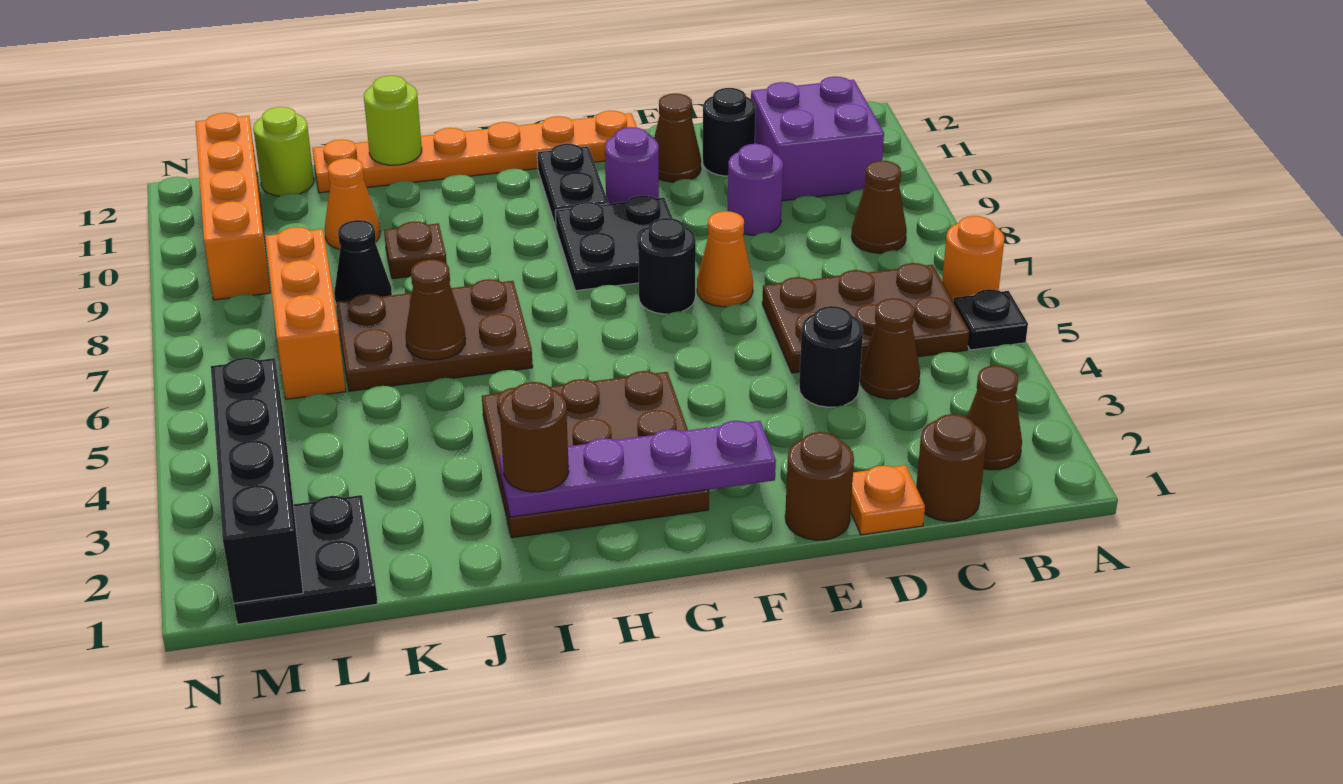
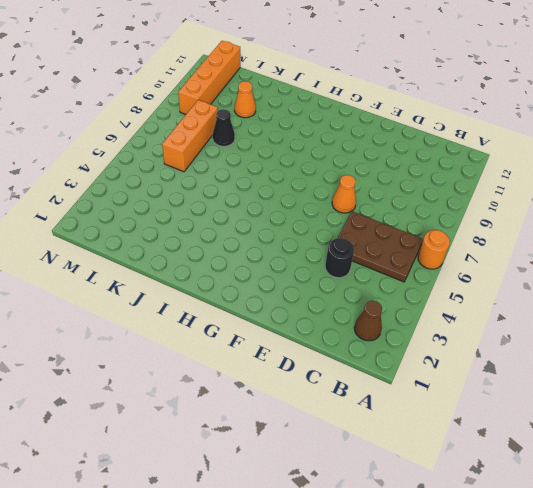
none -> black plate A5 level 1
none -> brown cone B8 level 1
none -> purple brick B10:C11 level 1
none -> brown round brick C1 level 1

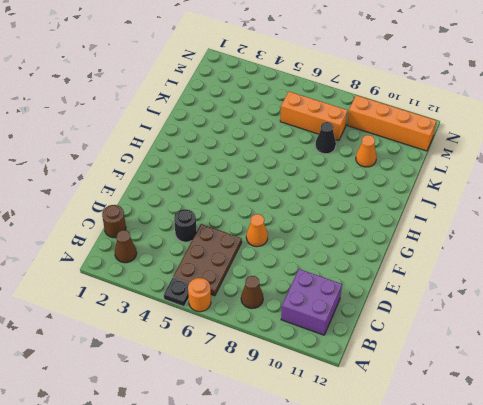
none -> brown cone C4 level 1
none -> orange plate D1 level 1
none -> purple round brick D9 level 1
none -> black round brick D11 level 1

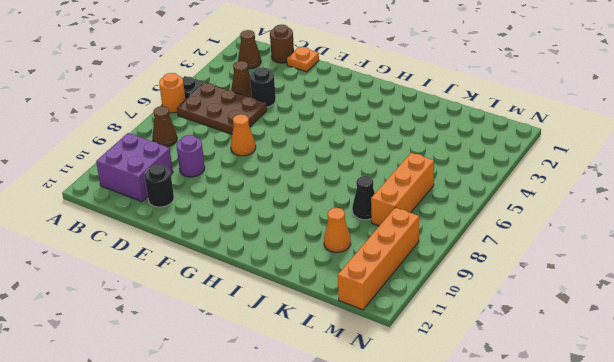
none -> brown round brick E1 level 1
none -> brown cone E11 level 1
none -> black round brick F7 level 1
none -> black plate F8:G9 level 1

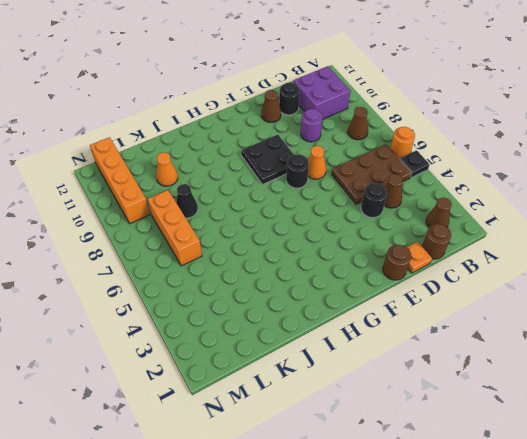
none -> purple round brick F10 level 1
none -> orange plate F12:K12 level 1
none -> brown plate G2:I4 level 1
none -> black plate G10:G11 level 1

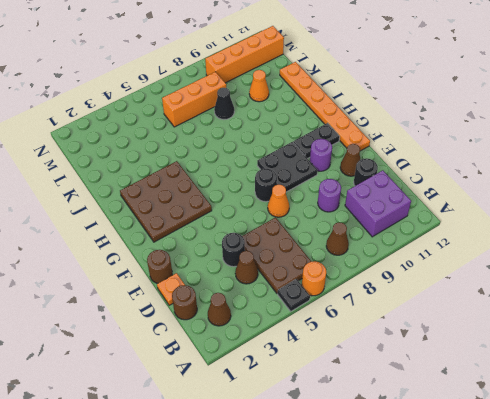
none -> brown plate I6:K7 level 1
none -> brown plate J9 level 1
none -> black plate L1:M2 level 1
none -> lime round brick L12 level 1

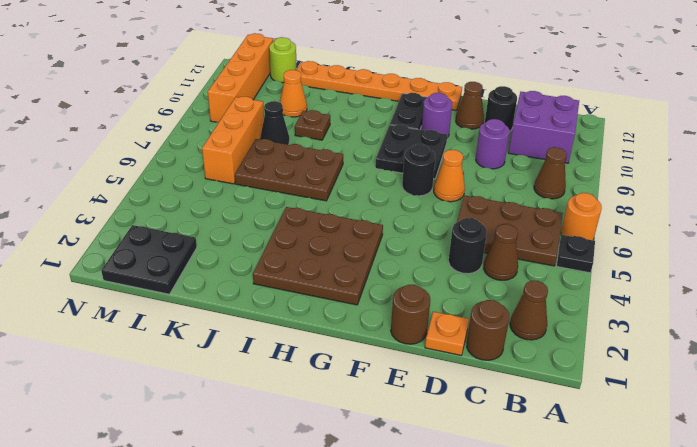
none -> purple plate F2:I2 level 2
none -> brown cone J6 level 2
none -> lime round brick J12 level 2
none -> black brick M1:M4 level 2

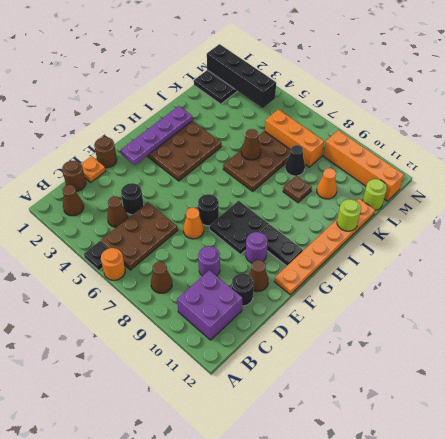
none -> brown round brick I2 level 3

